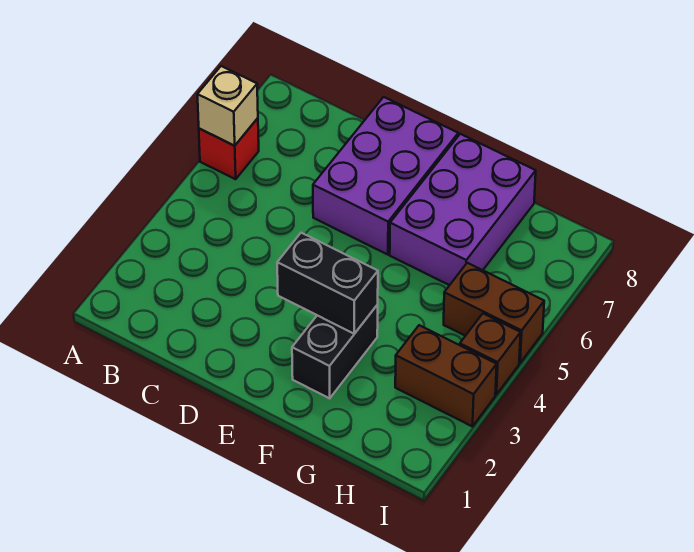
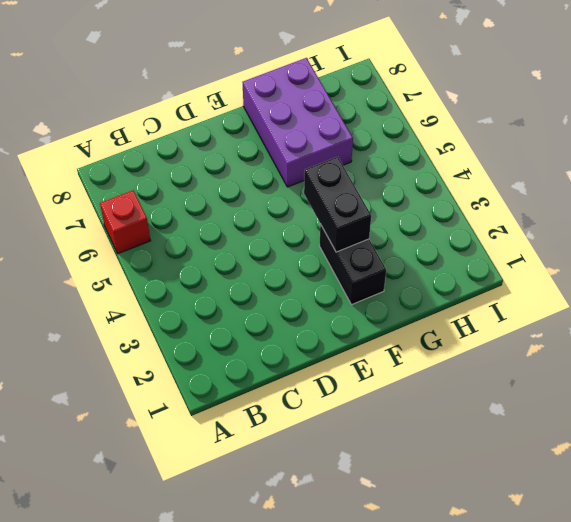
black brick F3:F4 level 2 -> black brick E3:F3 level 2
none -> purple brick D6:E8 level 1
none -> brown brick H3:I3 level 1

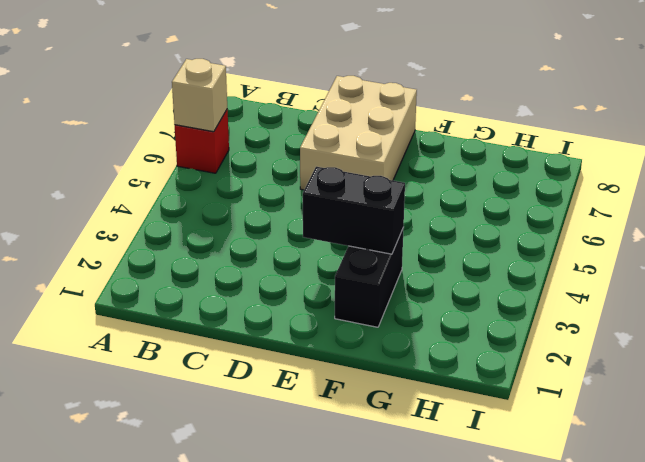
tan brick D6:E8 level 1 -> purple brick D6:E8 level 1
none -> purple brick F6:G8 level 1
none -> brown brick H3:I3 level 1

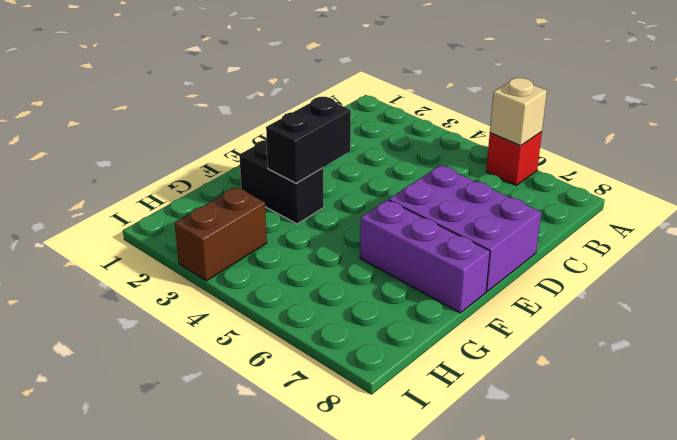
purple brick F6:F8 level 1 -> purple brick F6:G8 level 1
none -> brown brick H5:I5 level 1
none -> brown brick I4 level 1

